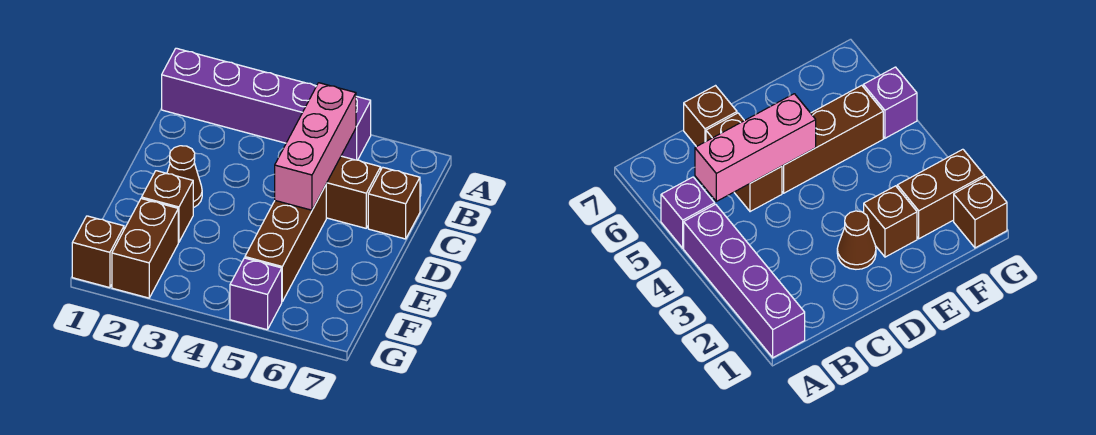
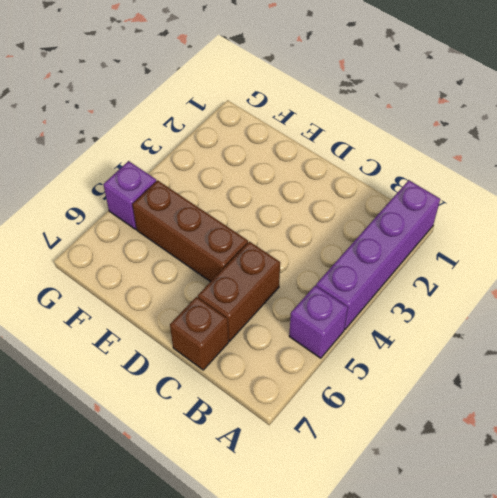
none -> brown cone D2 level 1
none -> brown brick E2 level 1

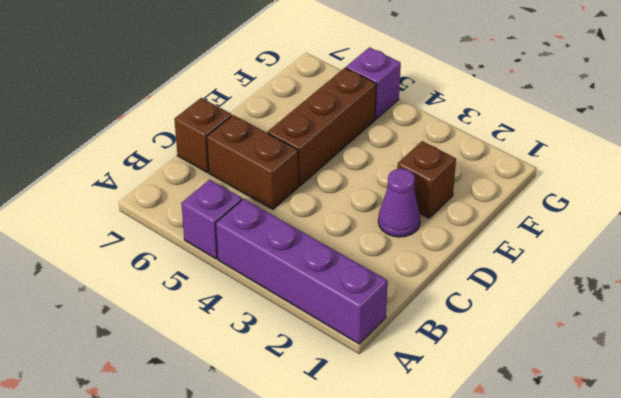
purple cone D2 level 1 -> brown cone D2 level 1
none -> brown brick F2:G2 level 1
none -> brown brick G1 level 1

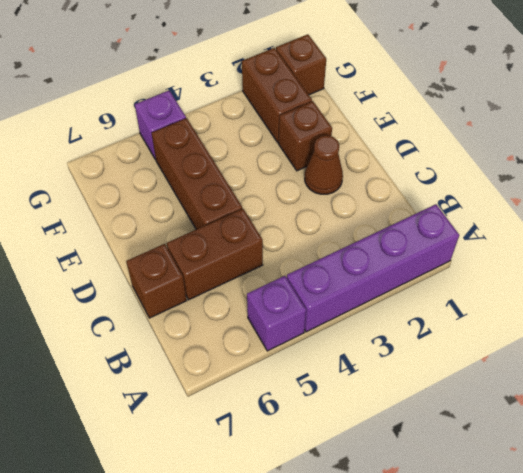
none -> pink brick B5:D5 level 2

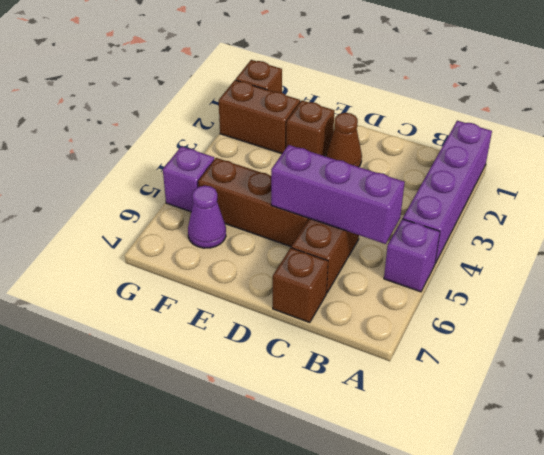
purple brick B5:D5 level 2 -> pink brick B5:D5 level 2
purple cone F6 level 1 -> none

